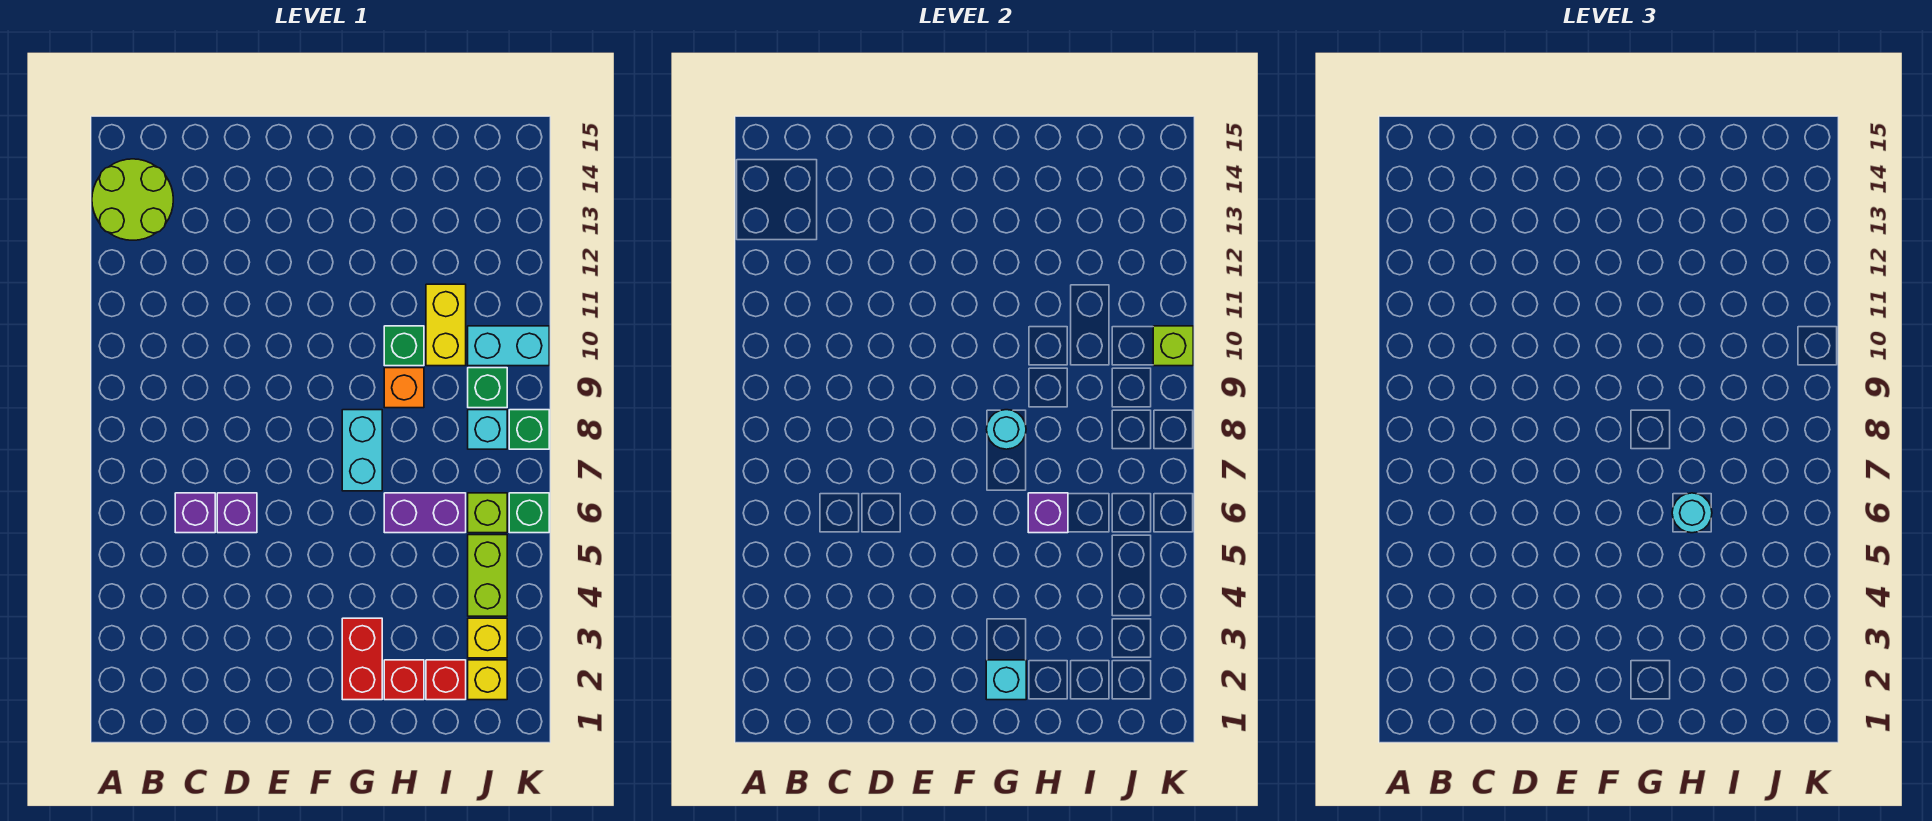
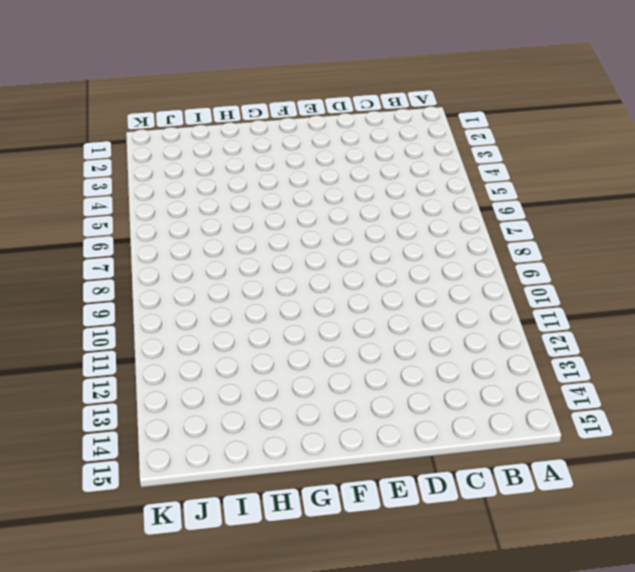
none -> lime round brick A13:B14 level 1
none -> purple brick C6 level 1
none -> purple brick D6 level 1

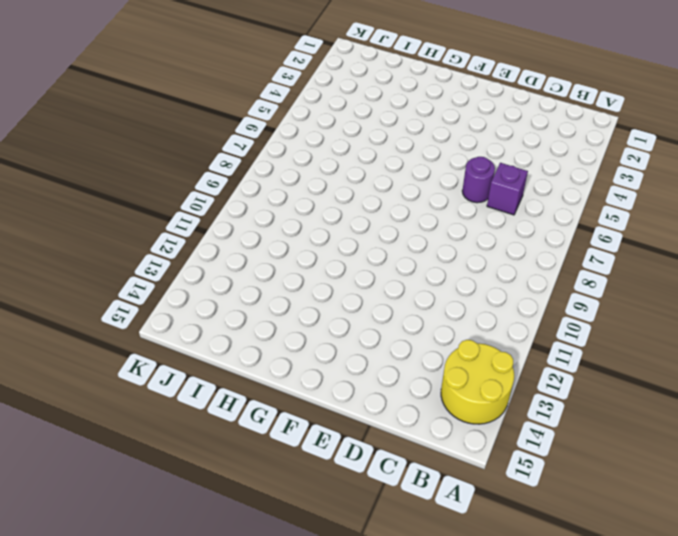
yellow round brick A13:B14 level 1 -> lime round brick A13:B14 level 1
purple round brick D6 level 1 -> purple brick D6 level 1
none -> red brick G2:G3 level 1
none -> cyan brick G7:G8 level 1
none -> red brick H2 level 1

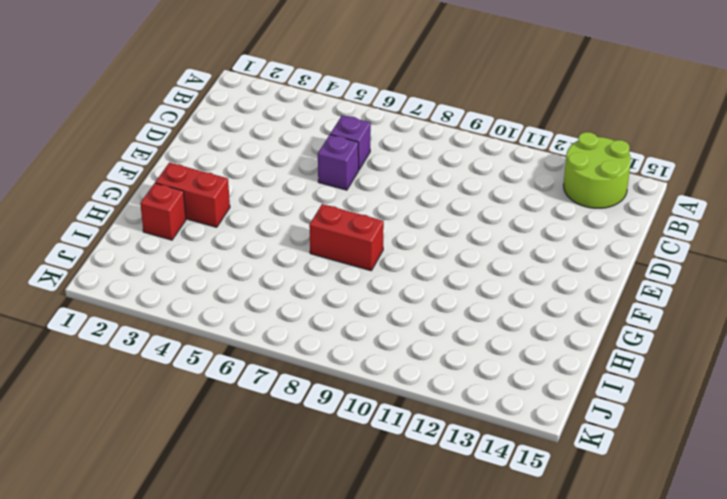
red brick G7:G8 level 1 -> cyan brick G7:G8 level 1
none -> purple brick H6:I6 level 1
none -> orange brick H9 level 1
none -> green brick H10 level 1

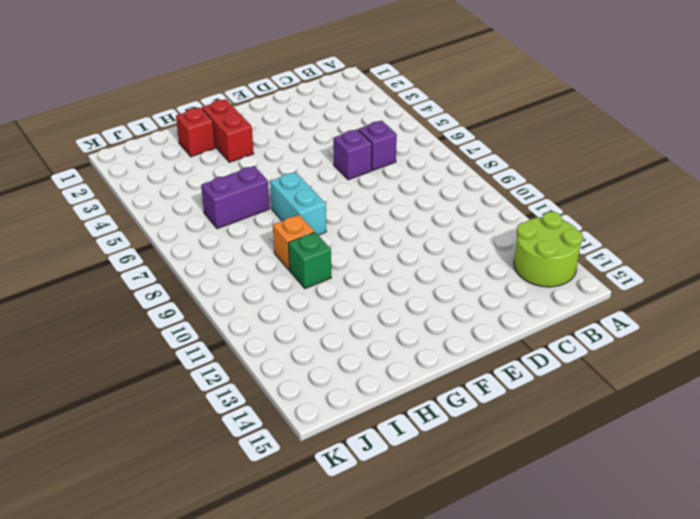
none -> red brick I2 level 1
none -> yellow brick I10:I11 level 1
none -> yellow brick J2 level 1

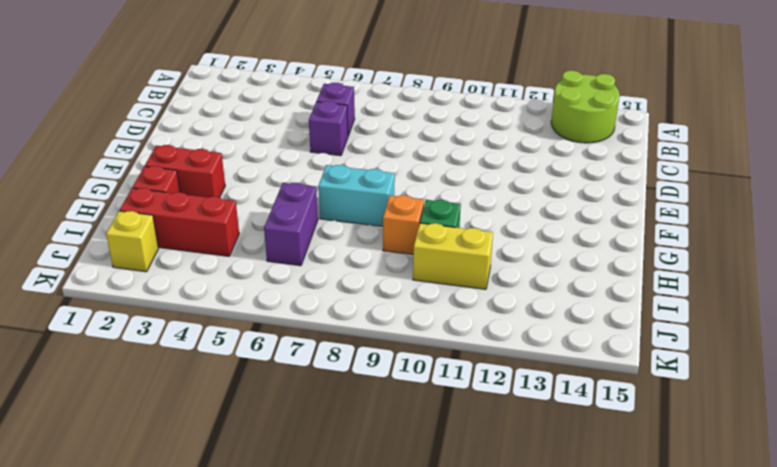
red brick I2:I4 level 1 -> red brick I2 level 1
none -> yellow brick J3 level 1
none -> lime brick J4:J5 level 1
none -> lime brick J6 level 1

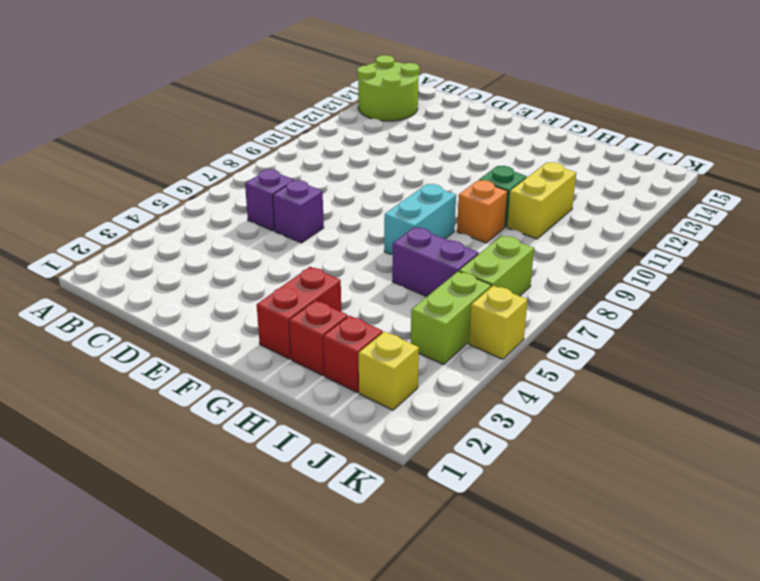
lime brick J6:J7 level 1 -> lime brick J6 level 1
yellow brick K5 level 1 -> yellow brick J3 level 1
none -> cyan brick J8 level 1
none -> green brick J9 level 1
none -> cyan brick J10:K10 level 1

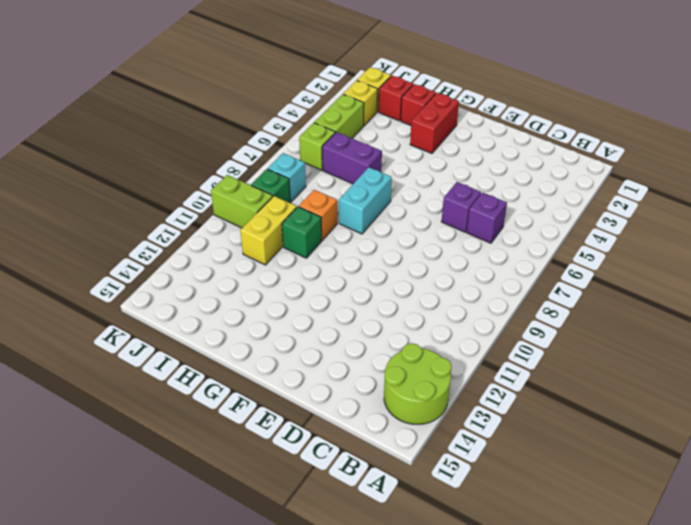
lime brick J10:K10 level 1 -> cyan brick J10:K10 level 1
none -> green brick K6 level 1
none -> green brick K8 level 1
none -> cyan brick G2 level 2

